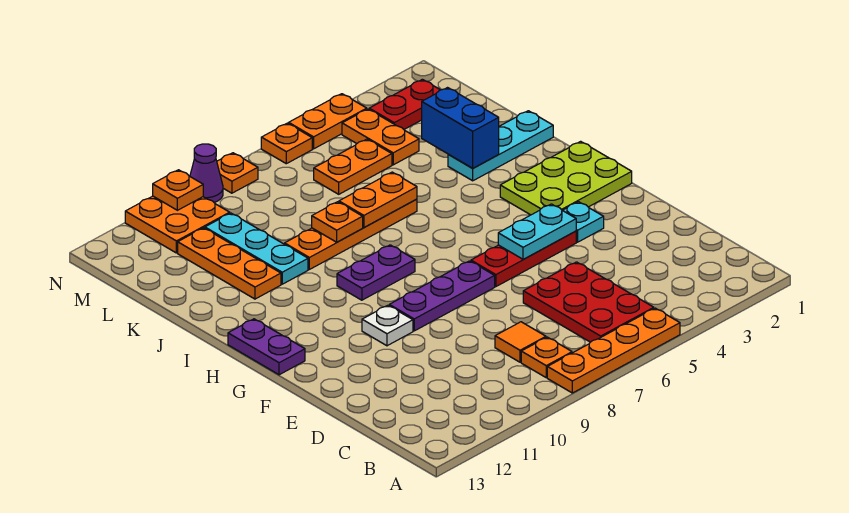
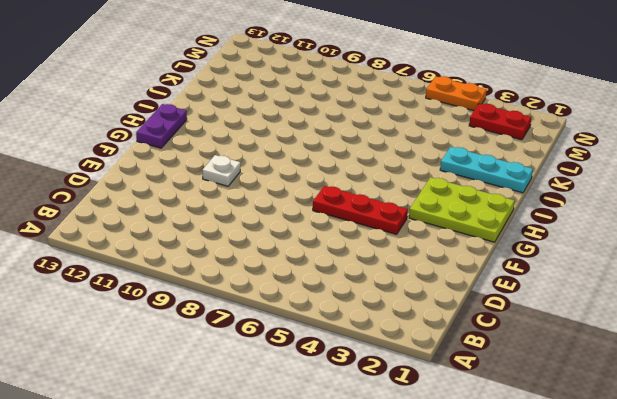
none -> orange plate A5:A8 level 1
none -> red plate B5:D6 level 1
none -> orange plate B8 level 1

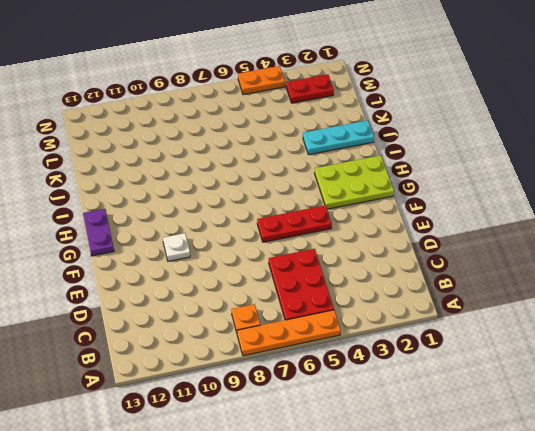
none -> orange tile C8 level 1
none -> cyan plate F3 level 1
none -> purple plate F7:F9 level 1

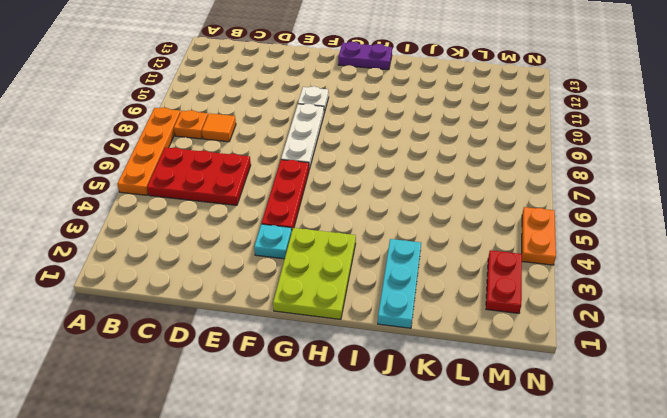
white plate F7:F9 level 1 -> purple plate F7:F9 level 1
none -> purple plate H8:H9 level 1
none -> orange plate J6:J9 level 1
none -> cyan plate J10:L10 level 1

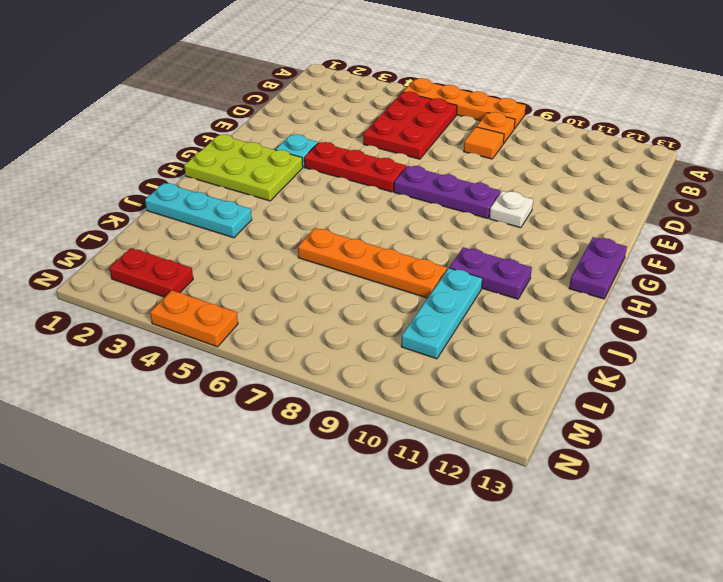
purple plate I10:I11 level 1 -> purple plate H8:H9 level 1
none -> orange plate J11:L11 level 1
none -> orange plate L4:M4 level 1
none -> orange plate L5:L6 level 1

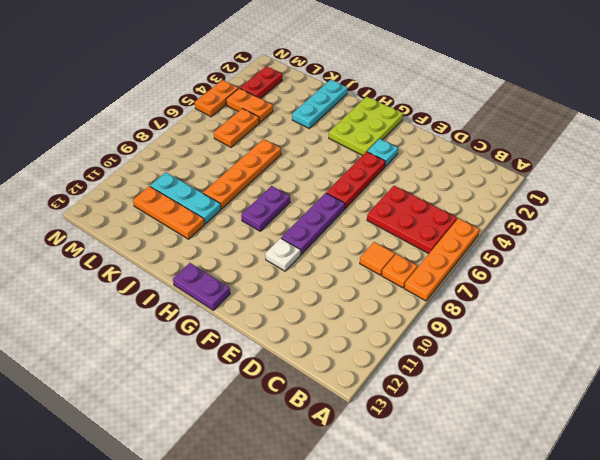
none -> orange plate M10:N11 level 1
none -> orange plate N6 level 1
none -> orange plate N8 level 1

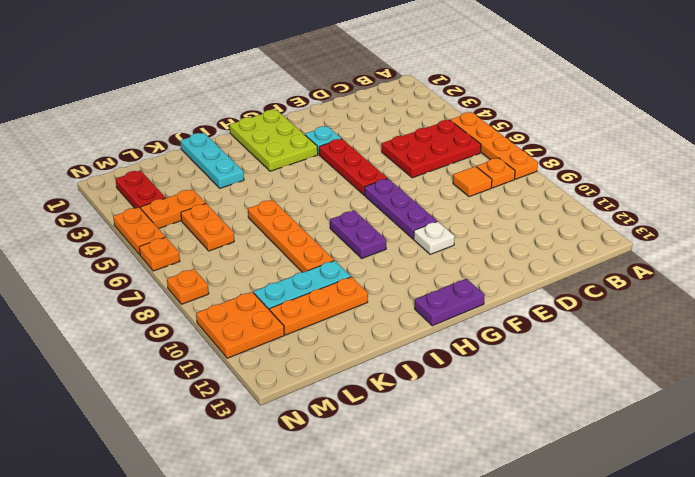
none -> purple cone N9 level 1
none -> cyan plate F4:F5 level 2
none -> blue brick J3:K3 level 2

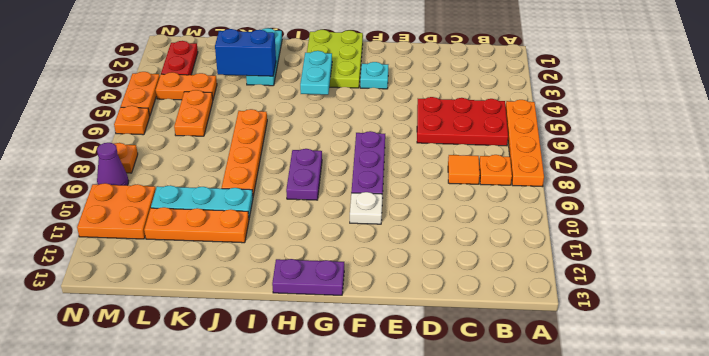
cyan plate H3:H4 level 2 -> cyan plate F4:F5 level 2
none -> red plate F4:F6 level 1
none -> orange plate J6:J7 level 2
none -> orange plate J8 level 2

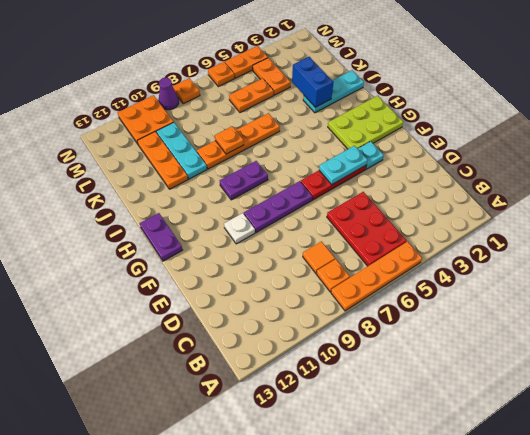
none -> red plate M2:M3 level 1
none -> orange plate J6:J7 level 2
none -> orange plate N10 level 2

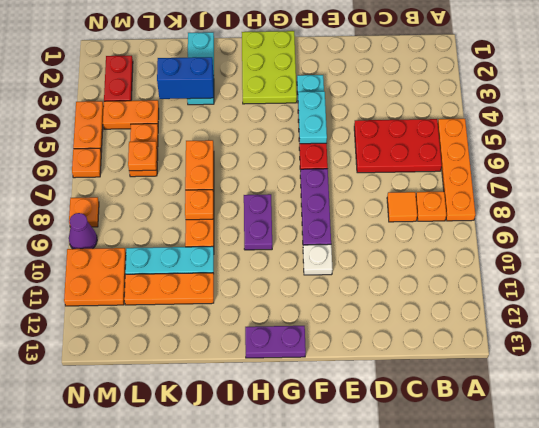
orange plate L6 level 2 -> orange plate N10 level 2

